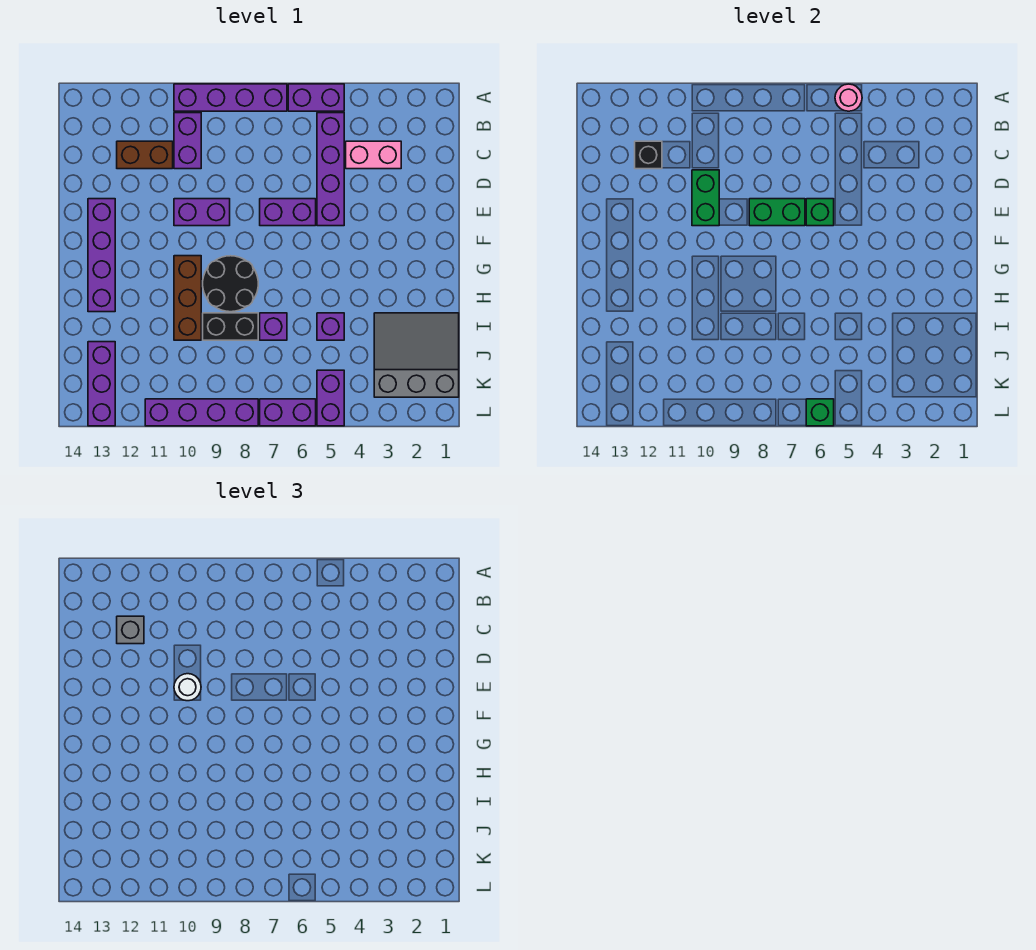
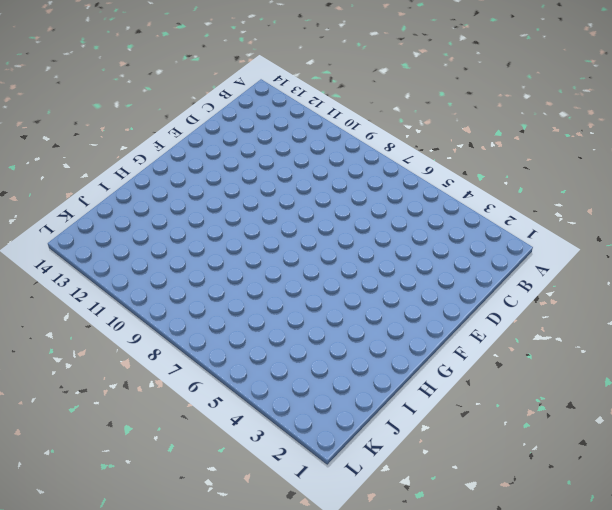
none -> purple brick A5:A6 level 1
none -> purple brick A7:A10 level 1
none -> purple brick B5:E5 level 1

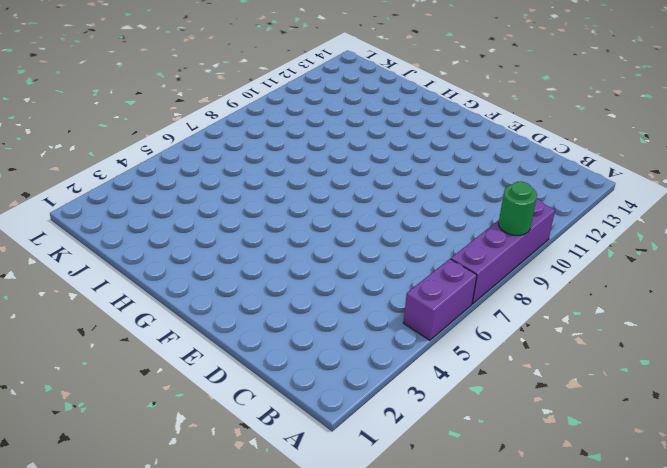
green round brick A9 level 2 -> none
none -> purple brick B5:E5 level 1
none -> purple brick B10:C10 level 1
none -> pink brick C3:C4 level 1

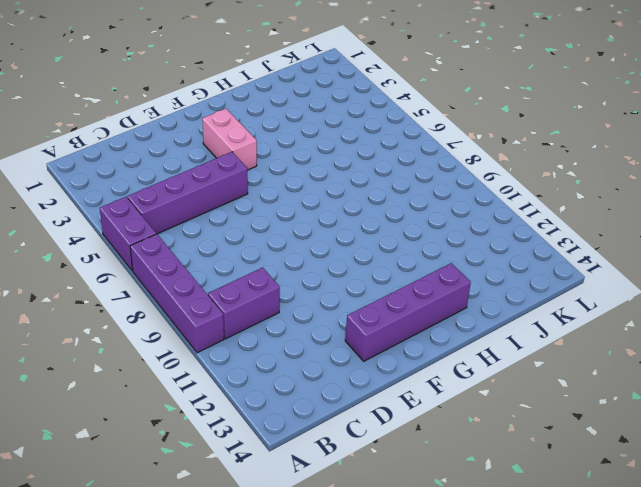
pink brick F3:F4 level 1 -> pink brick C3:C4 level 1
none -> brown brick C11:C12 level 1
none -> purple brick E6:E7 level 1
none -> purple brick E9:E10 level 1

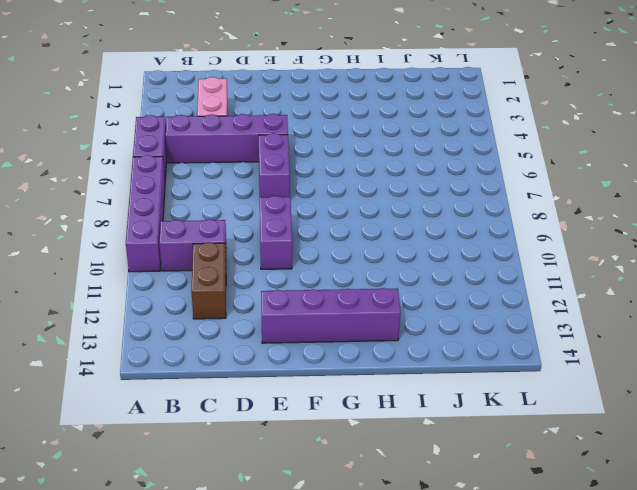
none -> black round brick G8:H9 level 1
none -> brown brick G10:I10 level 1
none -> grey slope I1:K3 level 1 top K

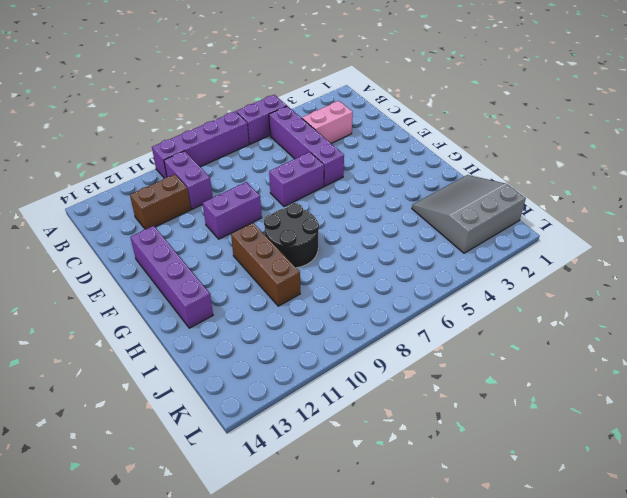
none -> purple brick I5 level 1
none -> purple brick I7 level 1
none -> black brick I8:I9 level 1

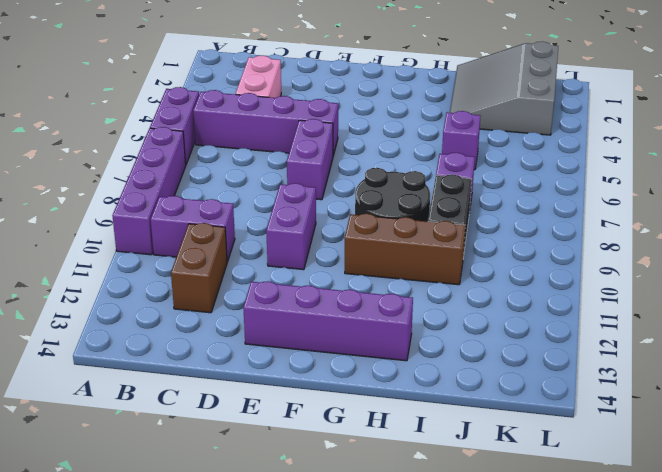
none -> purple brick J13:L13 level 1
none -> purple brick K5:L5 level 1
none -> purple brick L6:L7 level 1

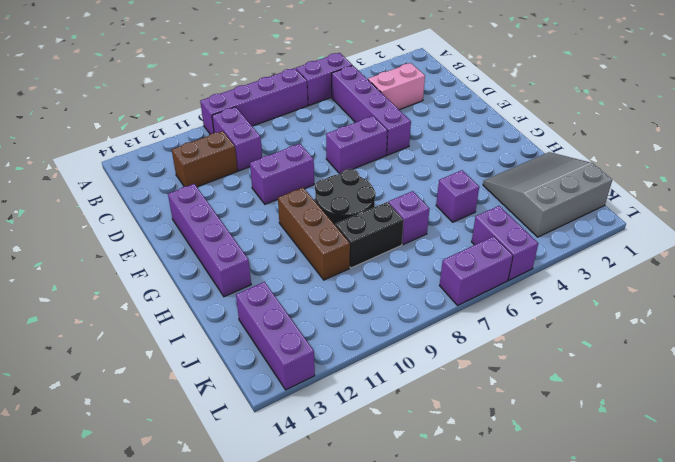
none -> purple brick L8:L11 level 1
none -> pink round brick A5 level 2
none -> black brick C12 level 2

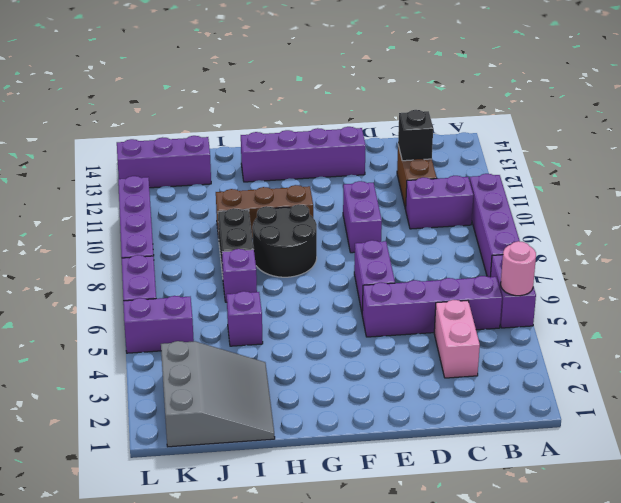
none -> green brick D10:E10 level 2
none -> green brick E6 level 2
none -> green brick E7:E8 level 2

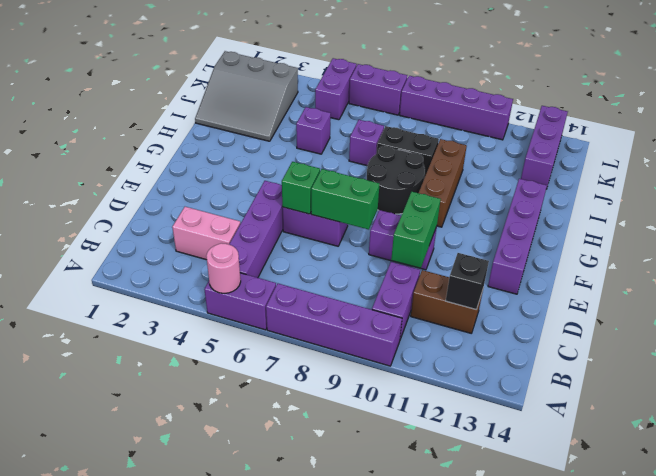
none -> green brick L6 level 2
none -> grey brick C12 level 3
none -> white round brick E10 level 3

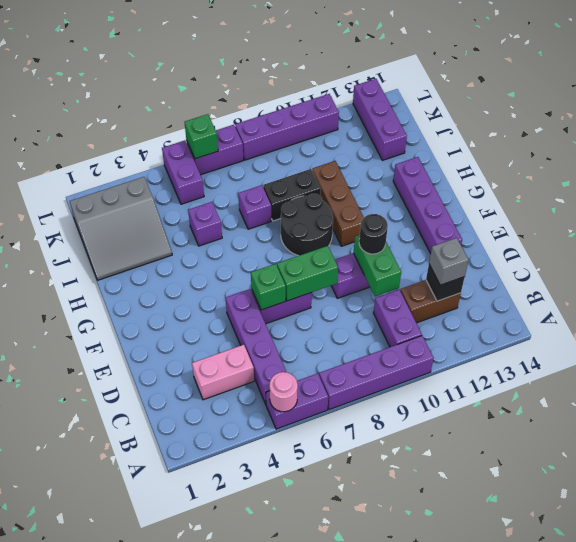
black round brick E10 level 3 -> white round brick E10 level 3

